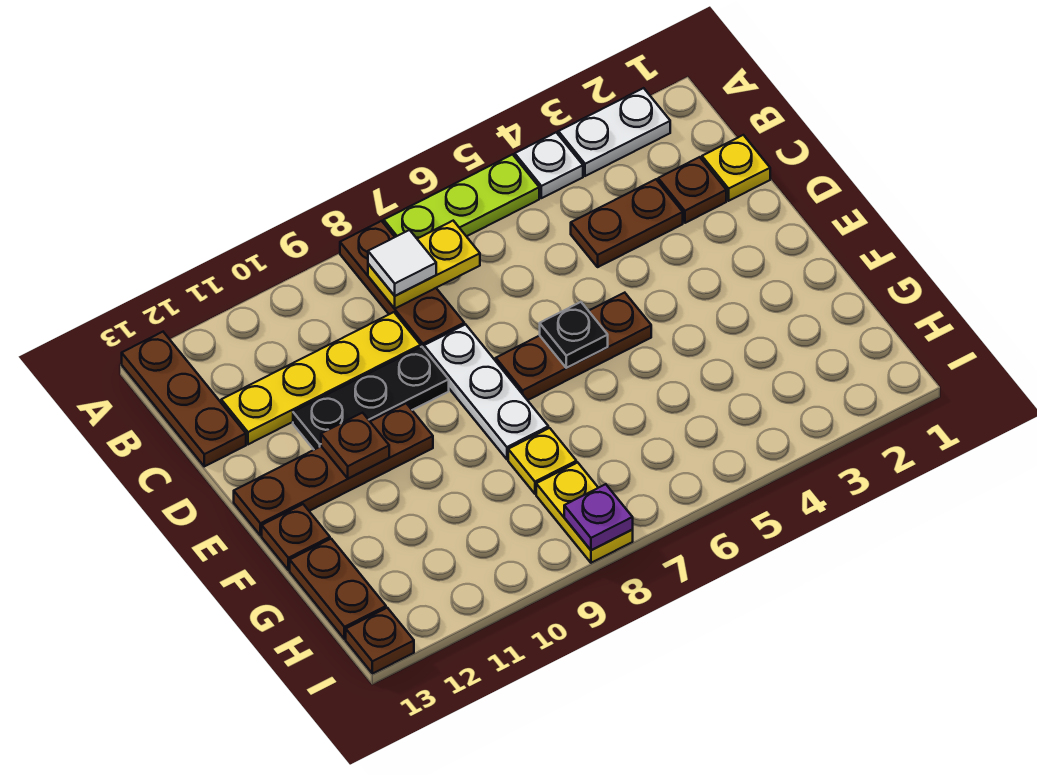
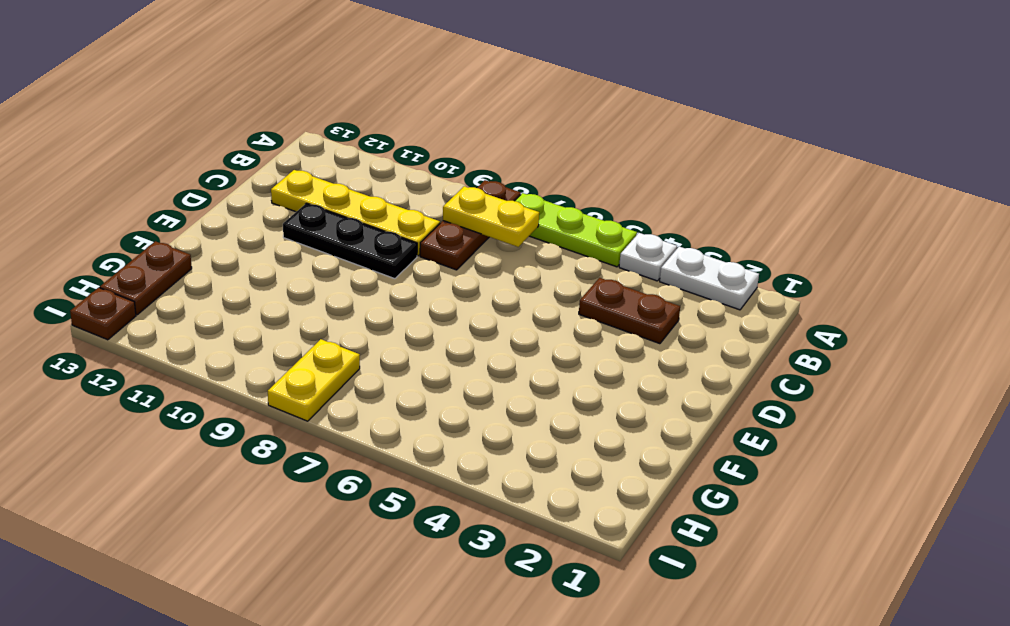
none -> brown plate A13:C13 level 1
none -> yellow plate C1 level 1
none -> brown plate C2 level 1

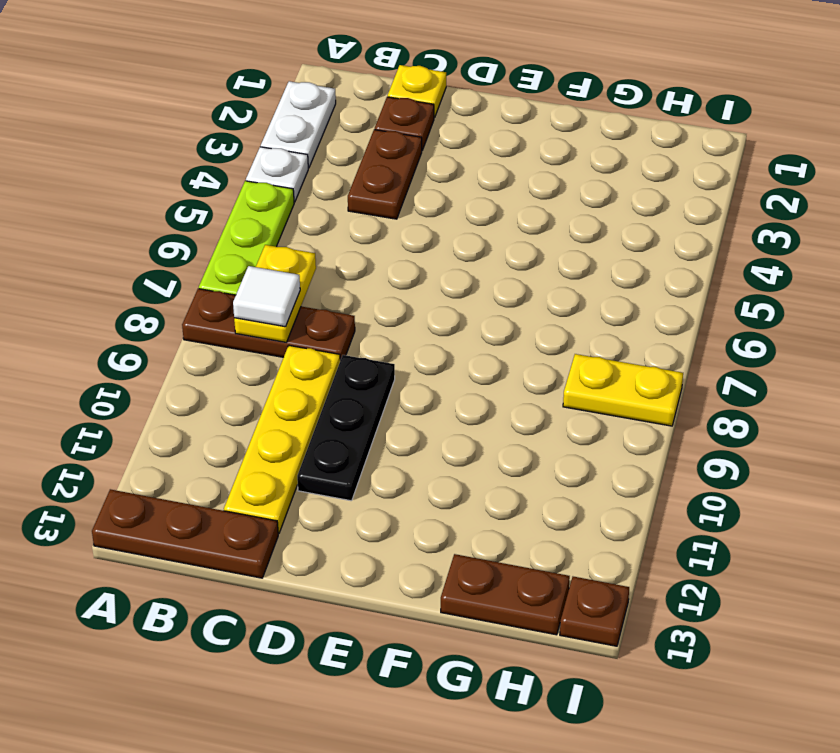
none -> white plate D8:F8 level 1
none -> brown plate E5:E7 level 1
none -> brown plate E10:E13 level 1

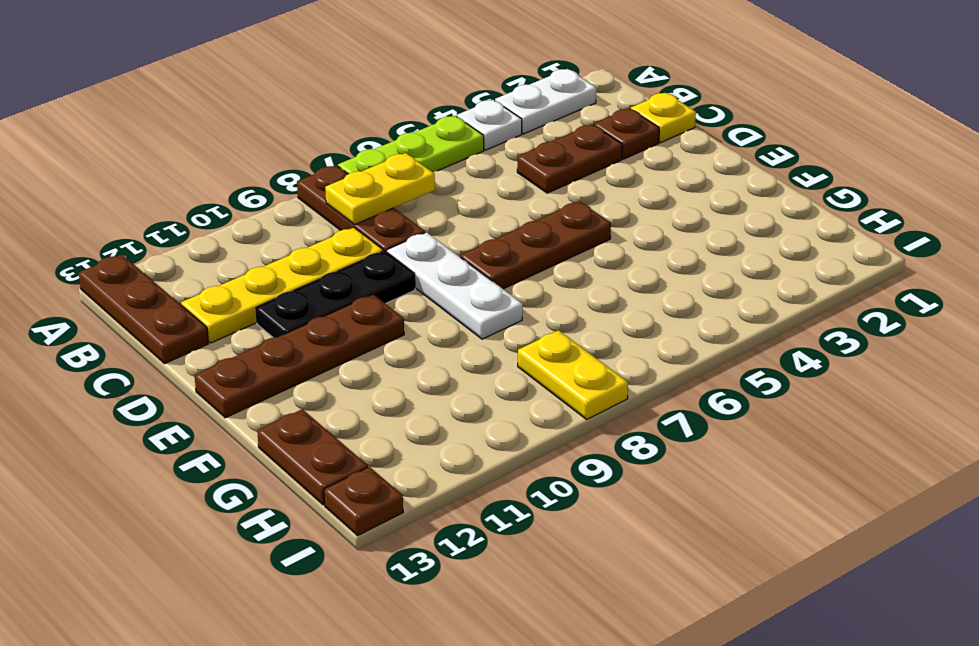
none -> brown plate F13 level 1
none -> yellow plate G8 level 1
none -> black plate E6 level 2

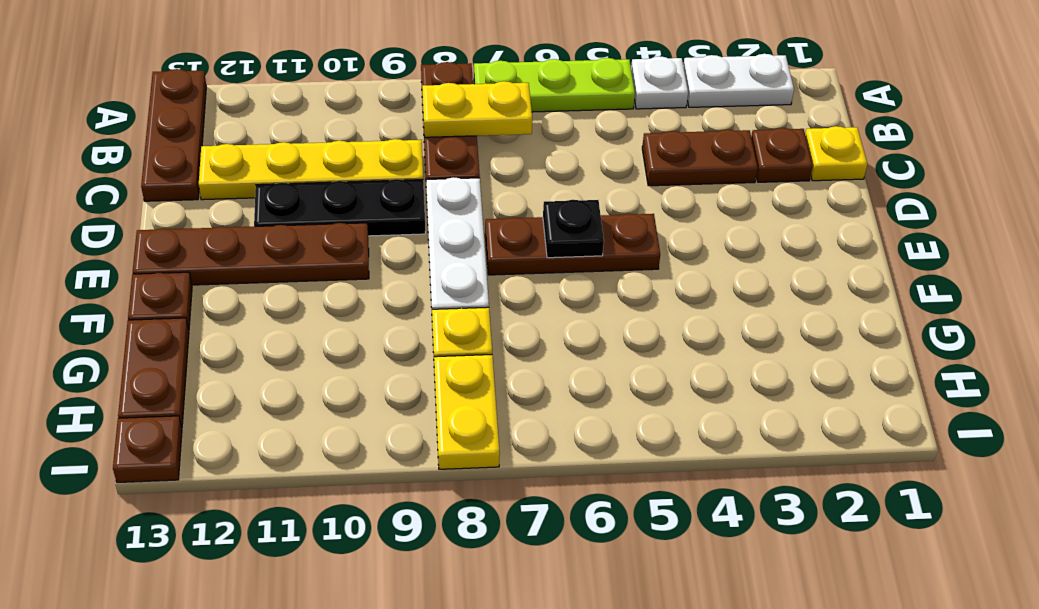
none -> brown plate E11 level 2
none -> purple plate I8 level 2
none -> white tile B8 level 3

